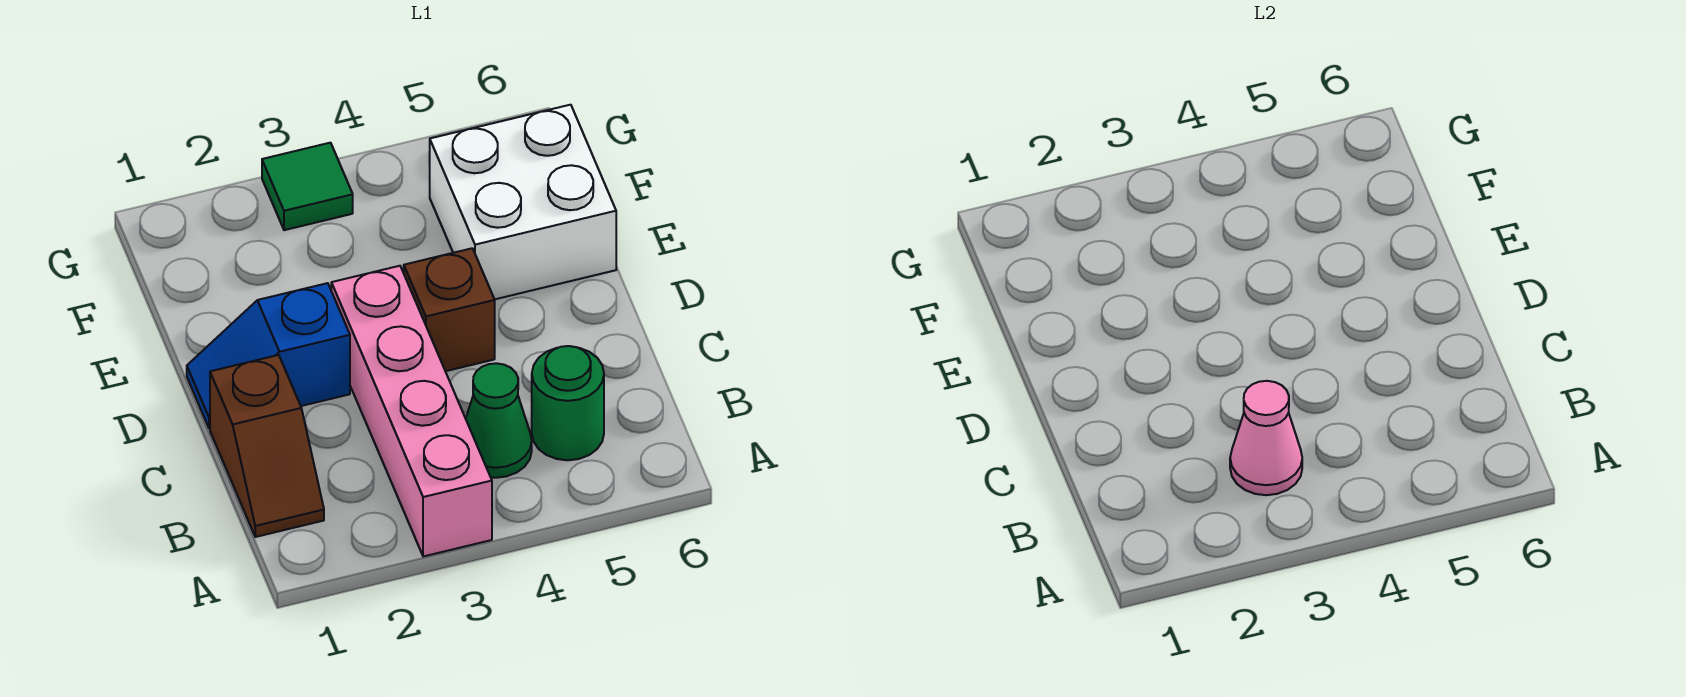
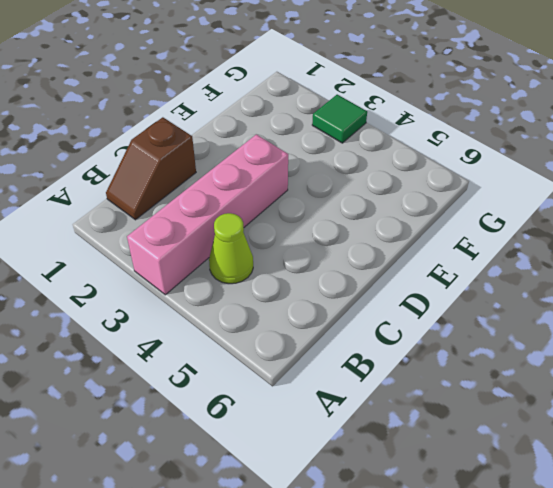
lime cone B4 level 1 -> green cone B4 level 1
none -> green round brick B5 level 1
none -> blue slope D1:D2 level 1 top 2

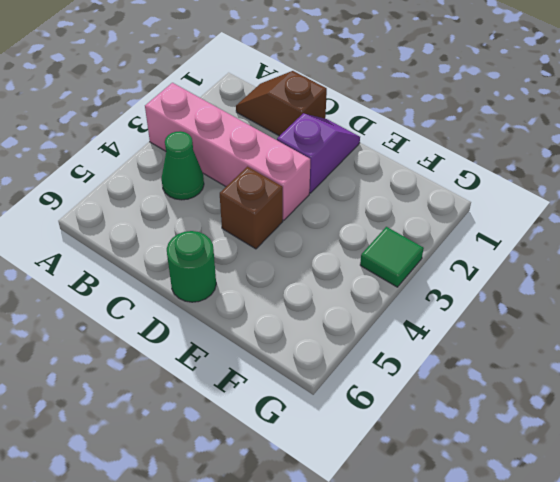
purple slope D1:D2 level 1 top 2 -> blue slope D1:D2 level 1 top 2
green round brick D6 level 1 -> green round brick B5 level 1
none -> white brick E5:F6 level 1
none -> pink cone B3 level 2

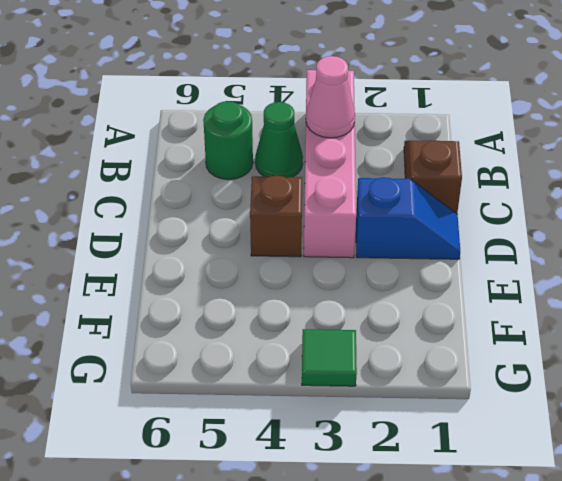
none -> white brick E5:F6 level 1

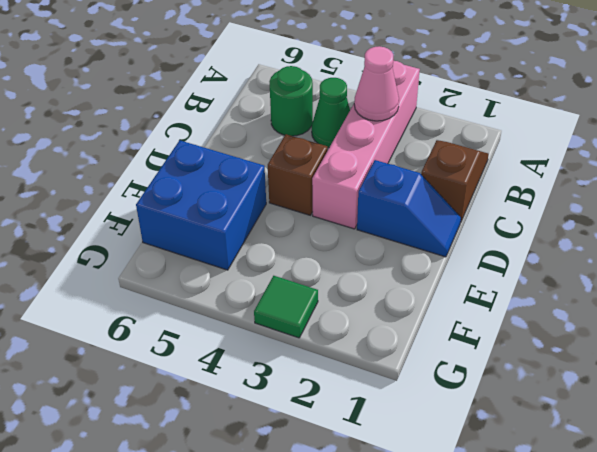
blue brick E5:F6 level 1 -> white brick E5:F6 level 1

